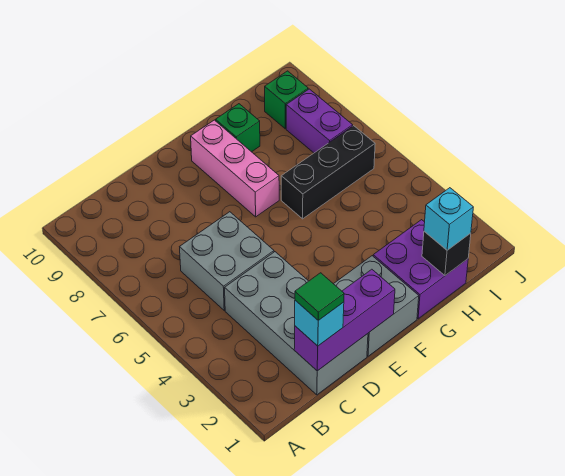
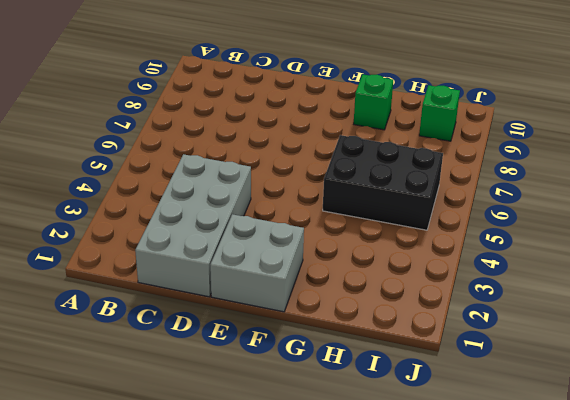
black brick G5:I6 level 1 -> black brick G6:I6 level 1
none -> grey brick C5:D6 level 1
none -> pink brick F7:F9 level 1
none -> purple brick G1:H2 level 1

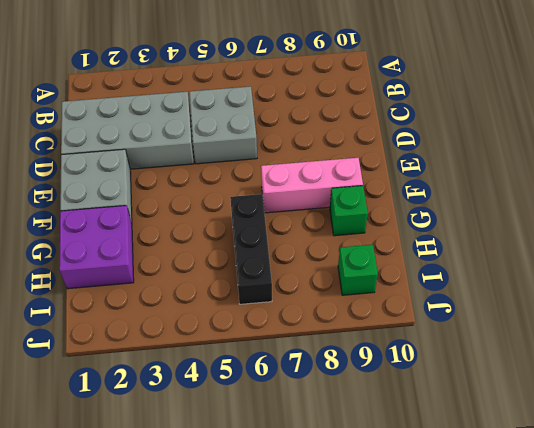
none -> purple brick I7:I8 level 1
none -> purple brick C1:E1 level 2
none -> black brick H1 level 2

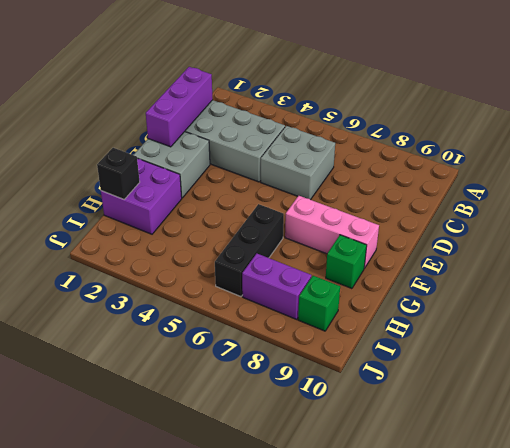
none -> cyan brick C1 level 3
none -> cyan brick H1 level 3
none -> green tile C1 level 4

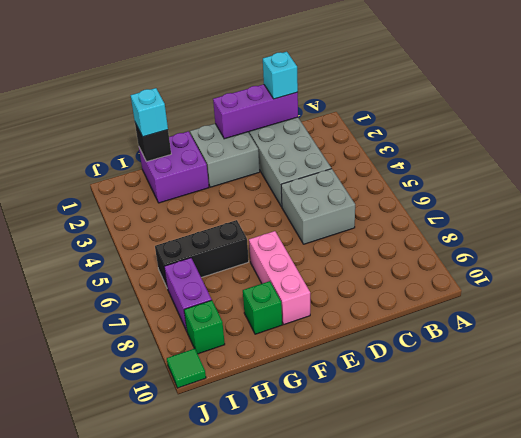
green tile J10 level 1 -> green tile C1 level 4

